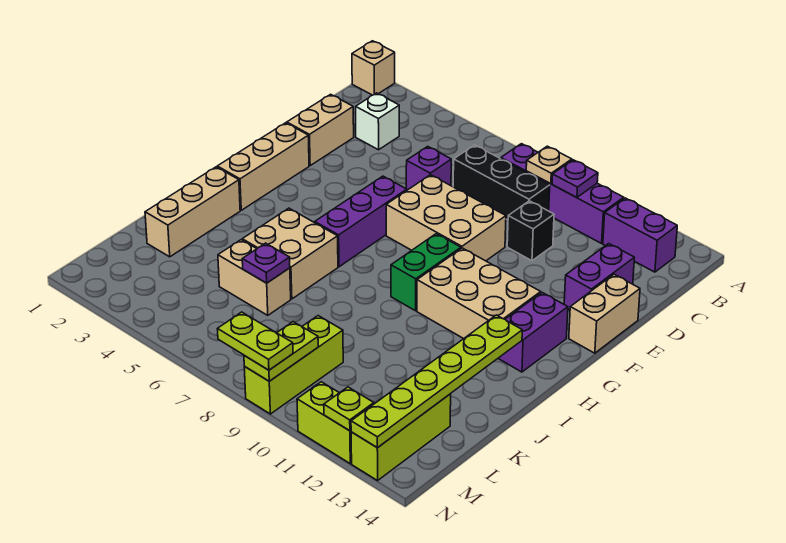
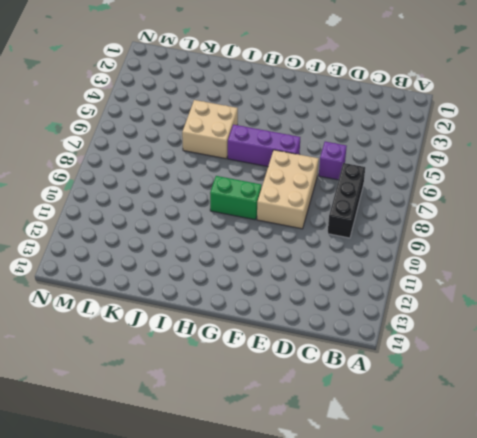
none -> tan brick A1 level 1
none -> purple brick B8:B11 level 1
none -> purple brick B12:B13 level 1

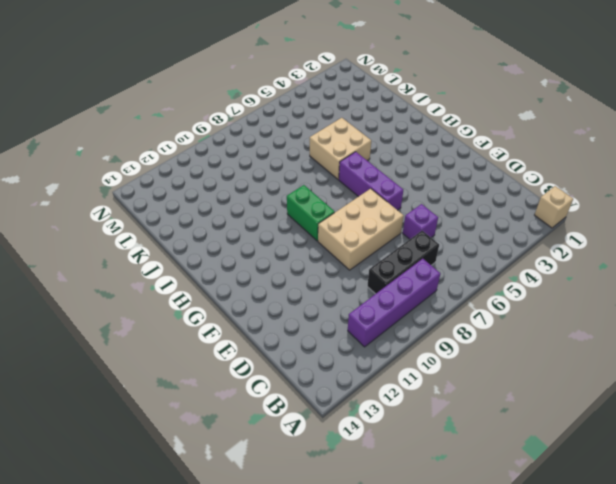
none -> purple brick B12:B13 level 1
none -> white brick C3 level 1
none -> tan brick D2:E2 level 1

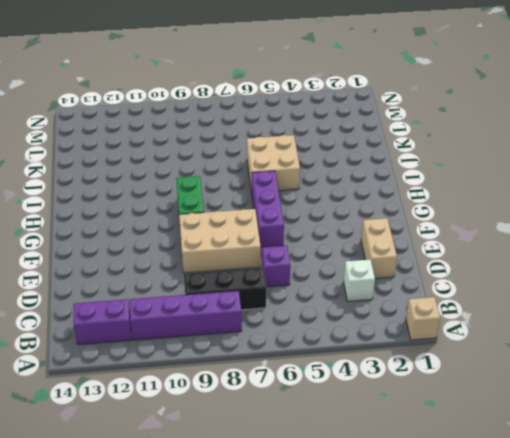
none -> black brick D10 level 1
none -> purple brick D13:E13 level 1
none -> tan brick E14:F14 level 1

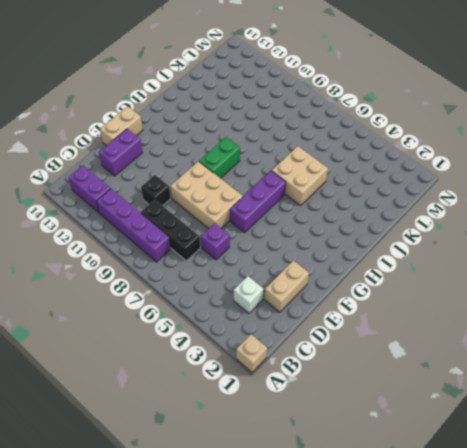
none -> tan brick F2:H2 level 1
none -> tan brick G10:H12 level 1
none -> purple brick G13:H13 level 1

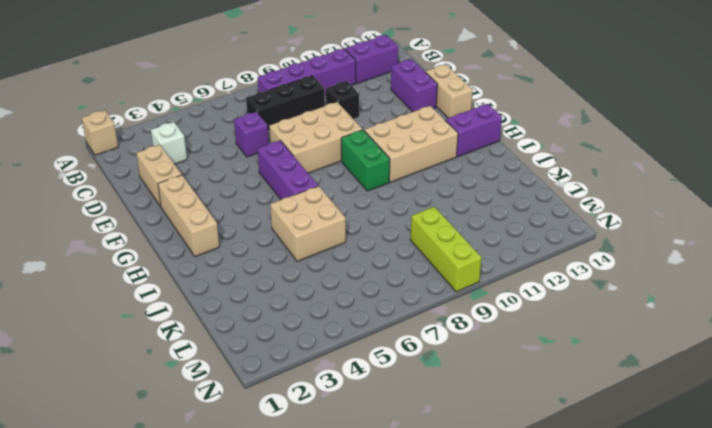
purple brick H13:H14 level 1 -> purple brick G13:H13 level 1
none -> tan brick I2:K2 level 1
none -> tan brick K5:K6 level 1
none -> lime brick L13:N13 level 1

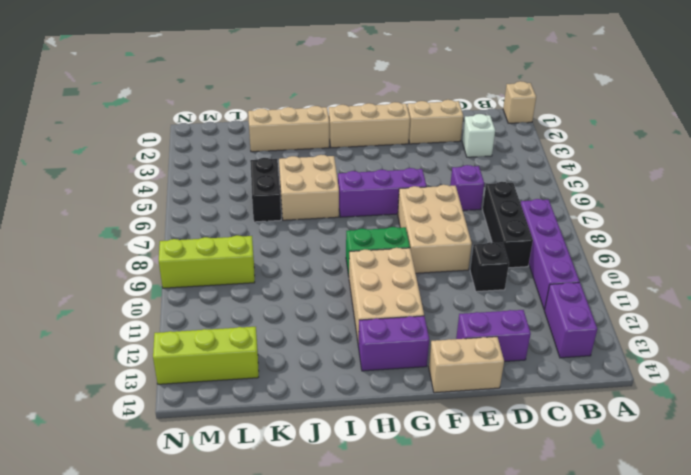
black brick K5:K6 level 1 -> tan brick K5:K6 level 1
none -> lime brick N11:N12 level 1
none -> tan plate B9 level 2
none -> purple plate B10 level 2

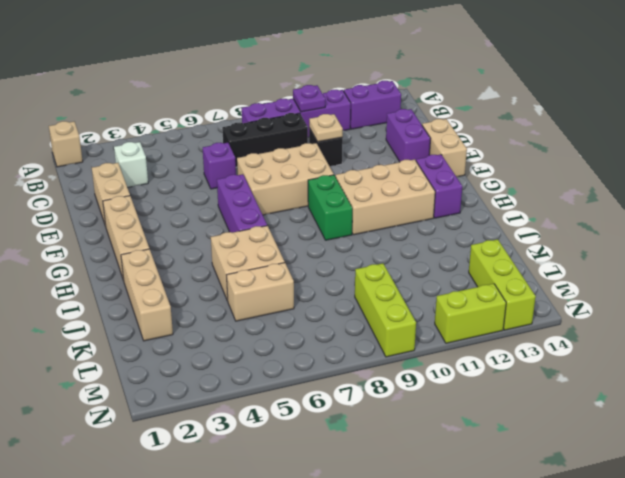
tan plate D10 level 2 -> tan plate B9 level 2
none -> lime plate I13:N13 level 2
none -> purple plate K6 level 2
none -> lime plate M9:N9 level 2

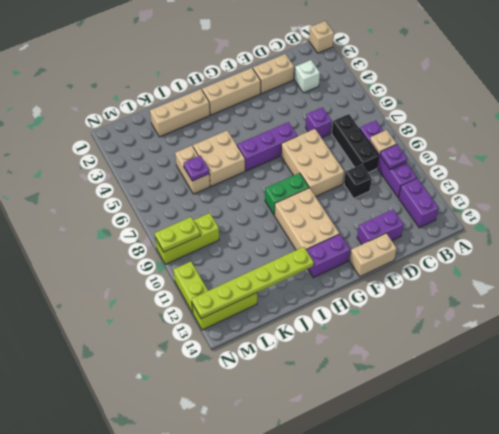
none -> lime plate N12 level 2
none -> lime plate N8:N9 level 3

